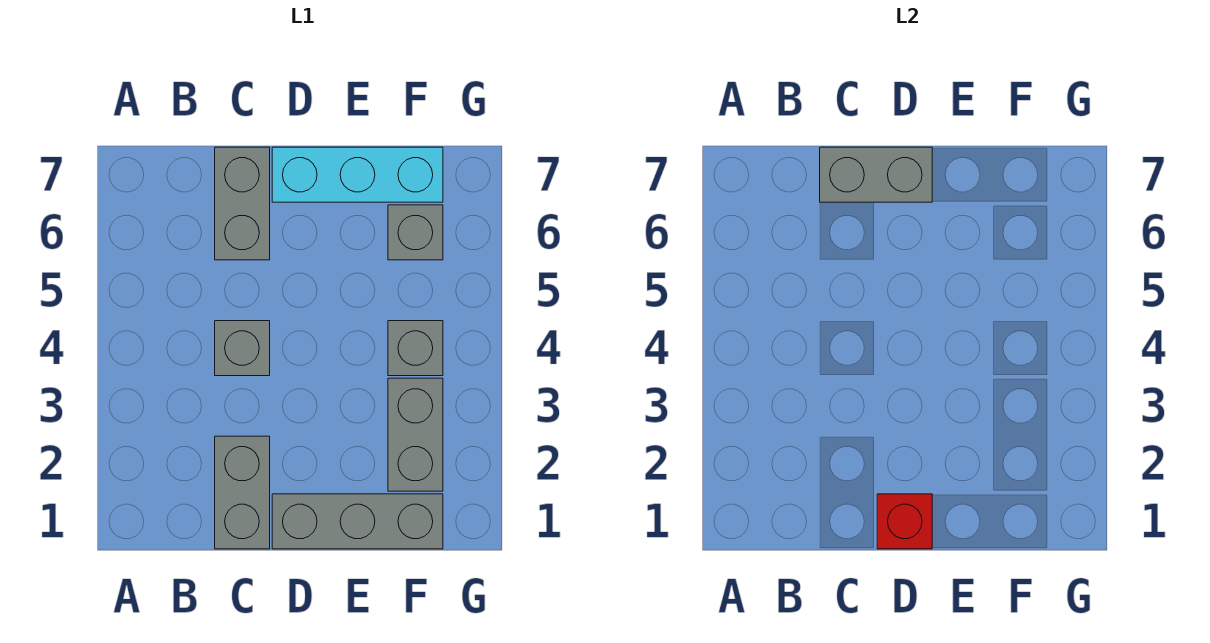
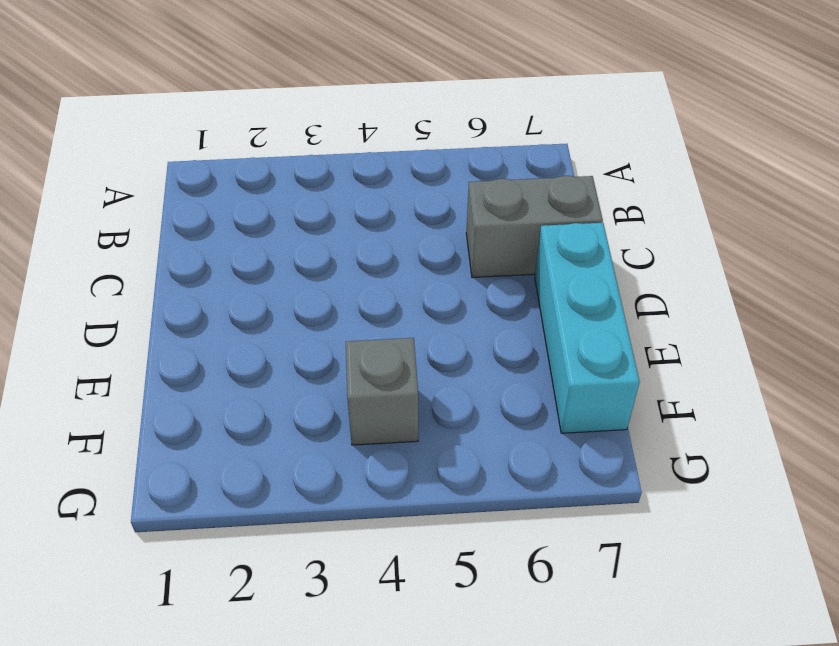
none -> grey brick C1:C2 level 1
none -> grey brick C4 level 1

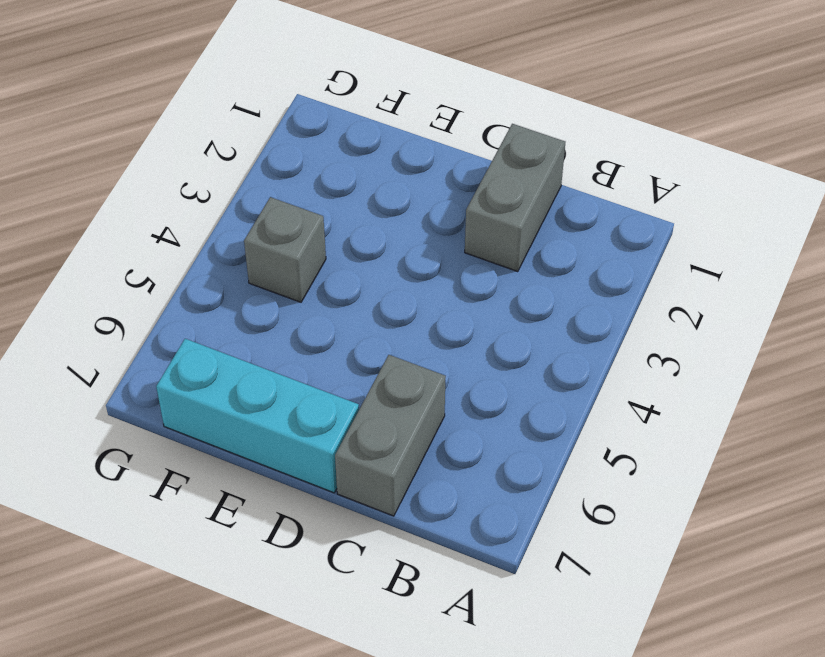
none -> grey brick C4 level 1
none -> grey brick D1:F1 level 1

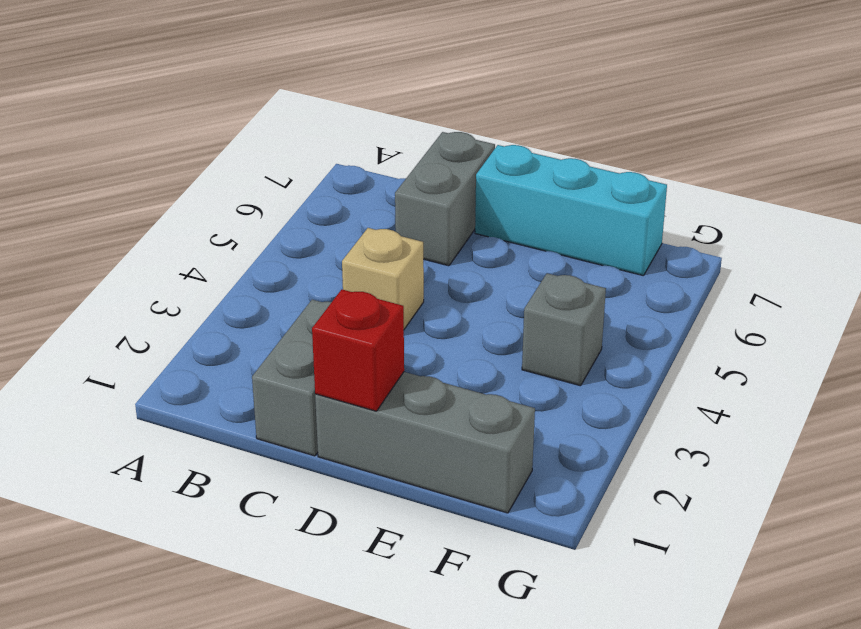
tan brick C4 level 1 -> grey brick C4 level 1
none -> grey brick F2:F3 level 1
none -> grey brick F6 level 1

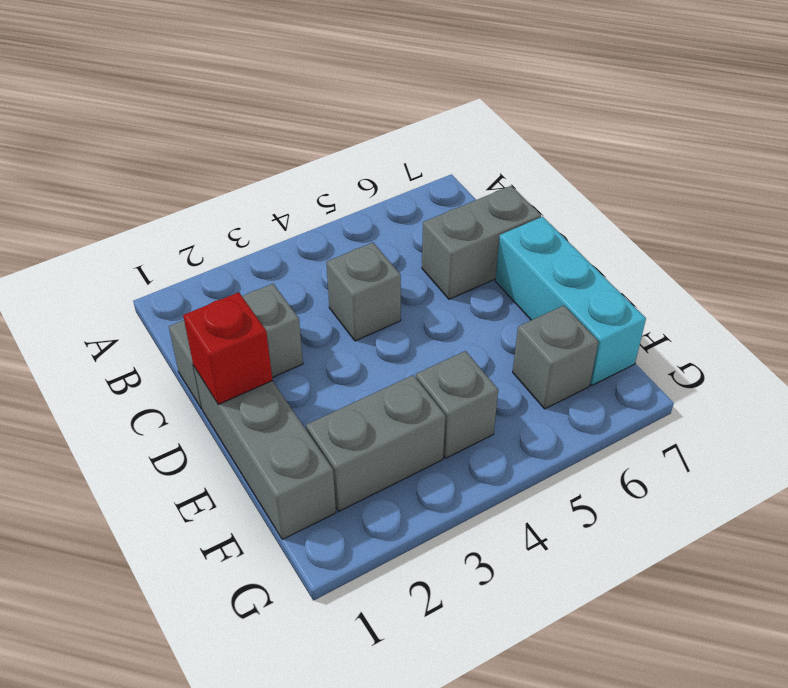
none -> grey brick C7:D7 level 2

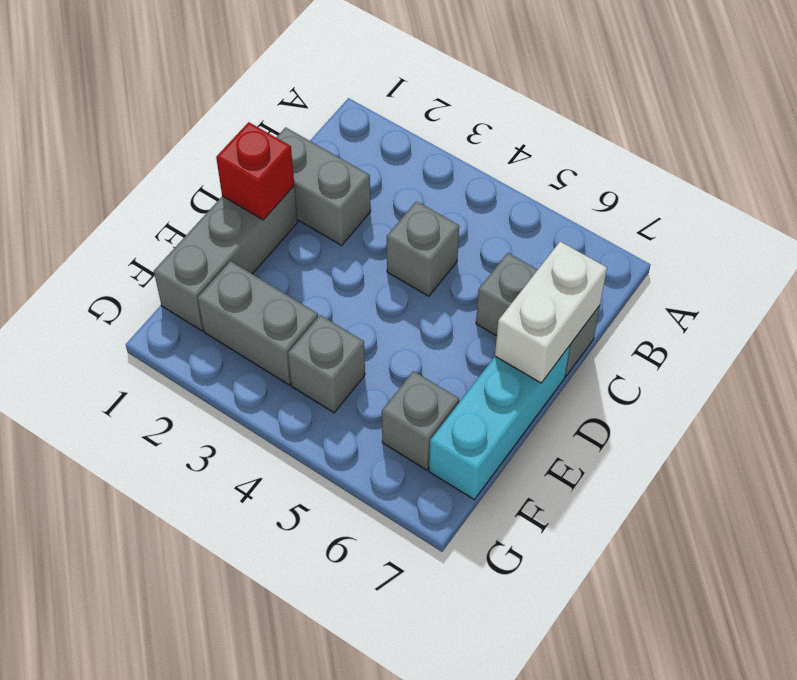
white brick C7:D7 level 2 -> grey brick C7:D7 level 2

